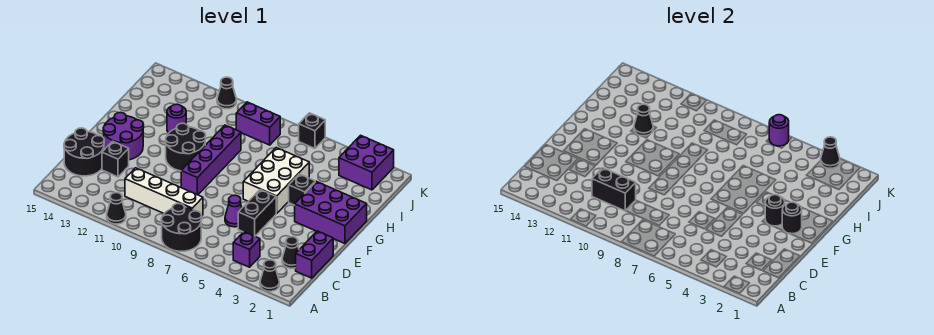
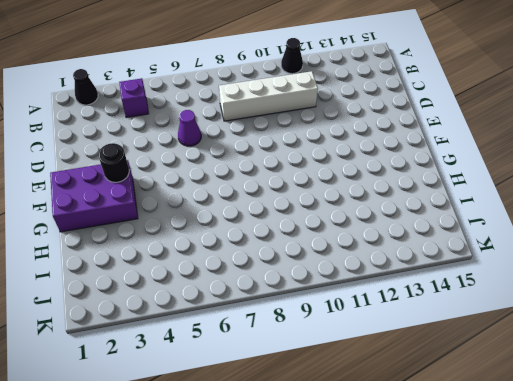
none -> black round brick A7:B8 level 1
none -> purple brick C1:D1 level 1
none -> black cone C2 level 1

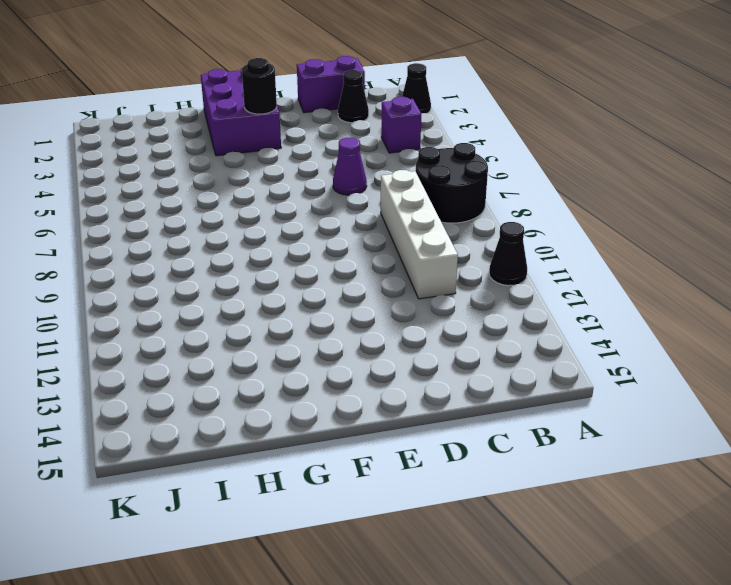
none -> black round brick C14:D15 level 1
none -> black brick D5:E5 level 1
none -> black brick D13 level 1

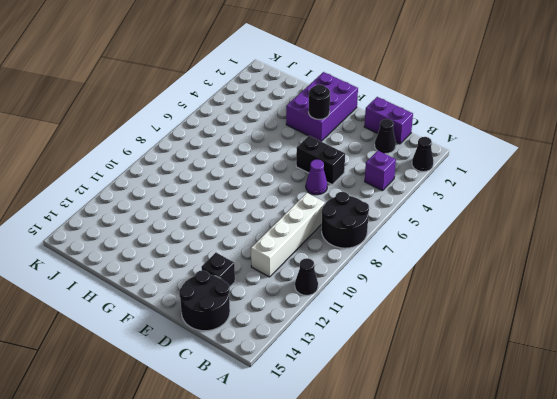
none -> purple brick E9:H9 level 1
none -> purple round brick E13:F14 level 1
none -> white brick F5:H6 level 1

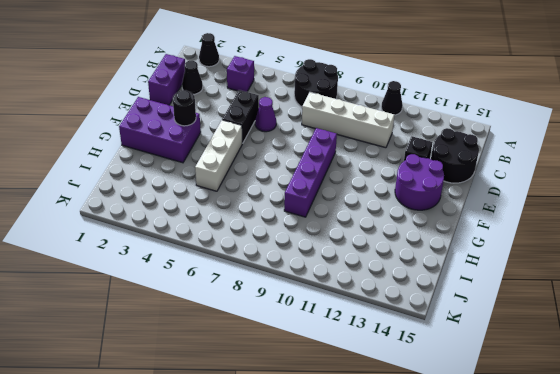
white brick F5:H5 level 1 -> white brick F5:H6 level 1
none -> black round brick F10:G11 level 1
none -> black brick G4 level 1
none -> purple round brick H12 level 1

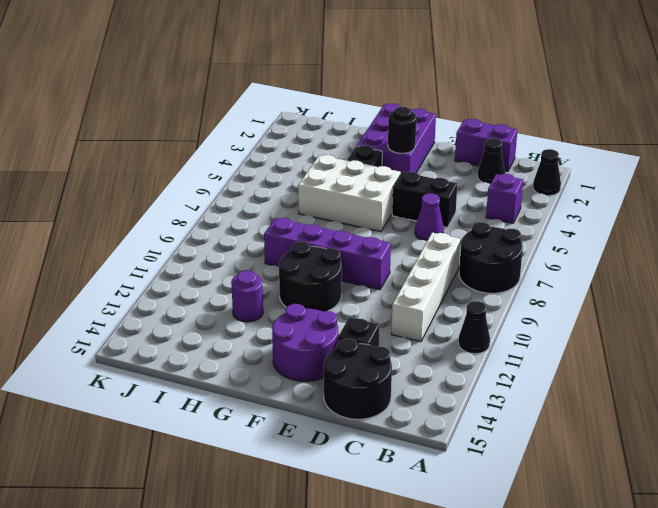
none -> purple brick J2:K3 level 1
none -> purple brick J8:J9 level 1
none -> black brick K6 level 1

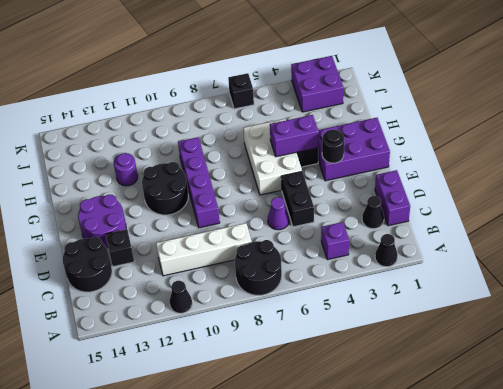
purple brick G4:G5 level 2 -> purple brick J8:J9 level 1
none -> black cone K11 level 1
none -> black brick C10:C11 level 2
none -> black round brick F2 level 2

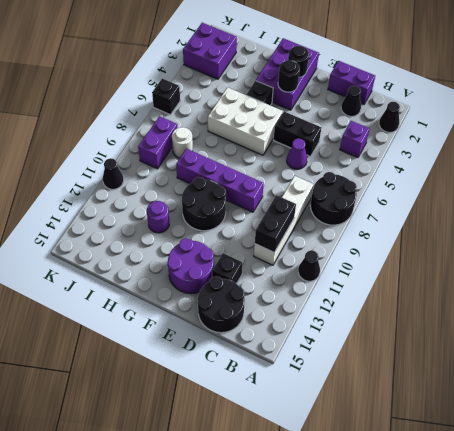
white round brick I8 level 1 -> none
none -> black cone H12 level 2
none -> black cone K3 level 2
none -> purple round brick K6 level 2

